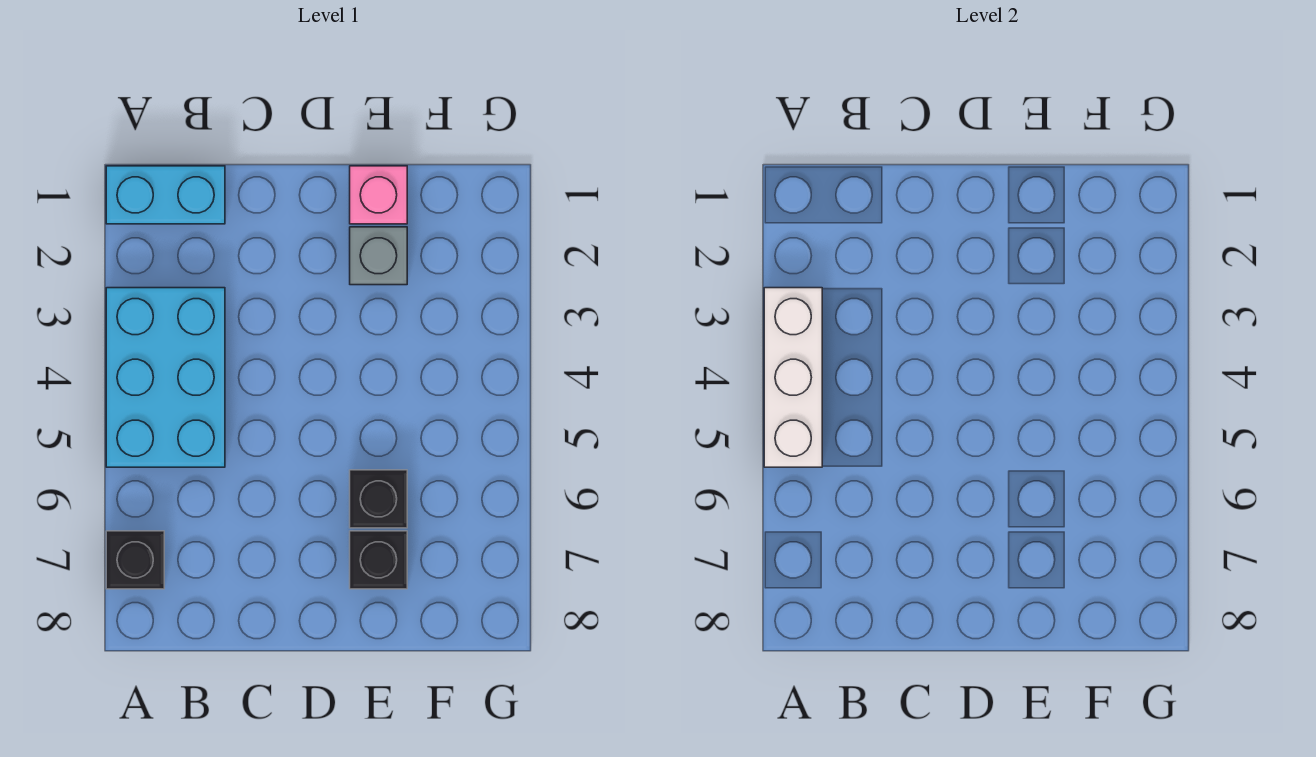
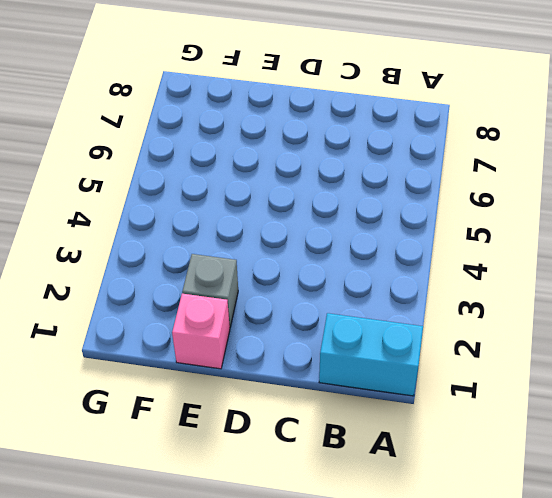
none -> cyan brick A3:B5 level 1
none -> black brick A7 level 1

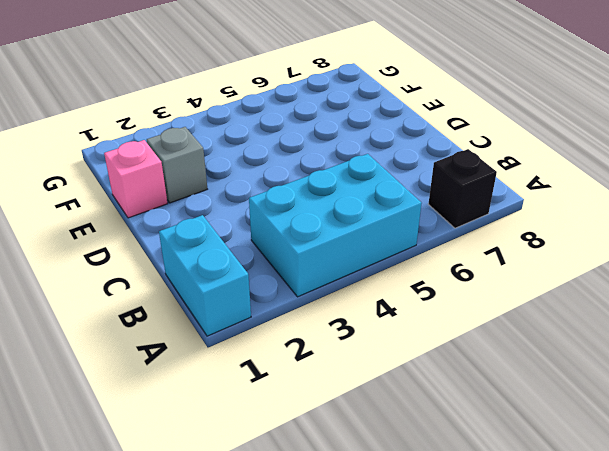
none -> black brick E6 level 1
none -> black brick E7 level 1

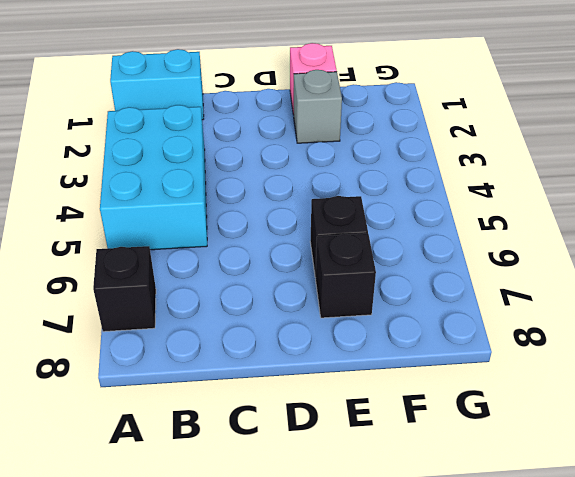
none -> white brick A3:A5 level 2

